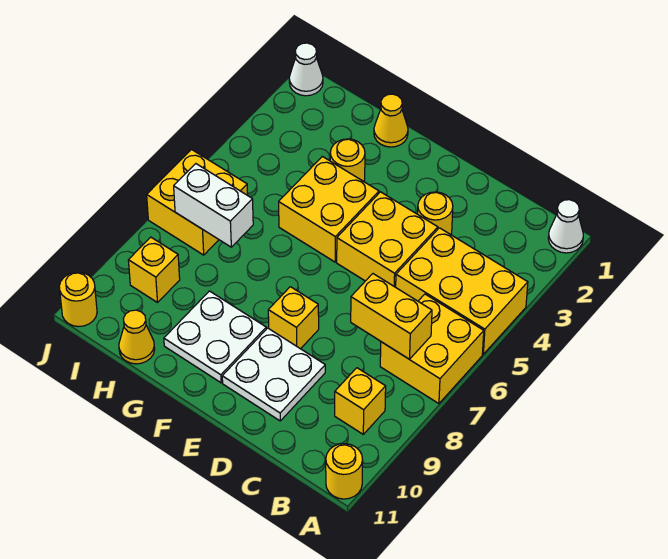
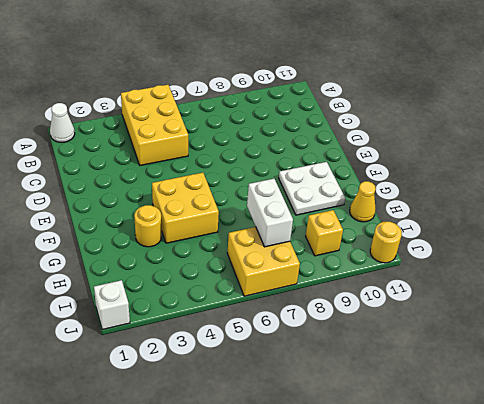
white brick J1 level 1 -> white cone J1 level 1
none -> yellow brick A6:B7 level 1
none -> yellow round brick A11 level 1
none -> yellow brick B9 level 1

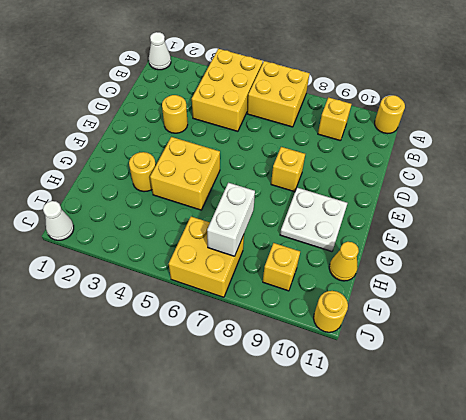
none -> yellow brick D4:E5 level 1
none -> white plate D9:E10 level 1
none -> yellow cone G1 level 1

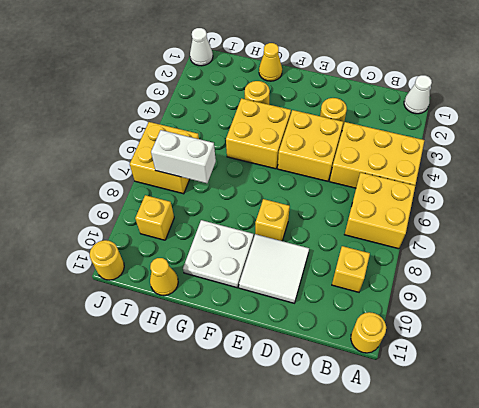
white tile D9:E10 level 1 -> white plate D9:E10 level 1
none -> yellow brick B7:C7 level 2

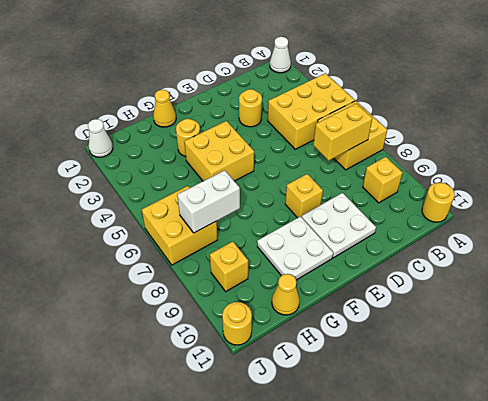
none -> yellow brick D4:E5 level 1

